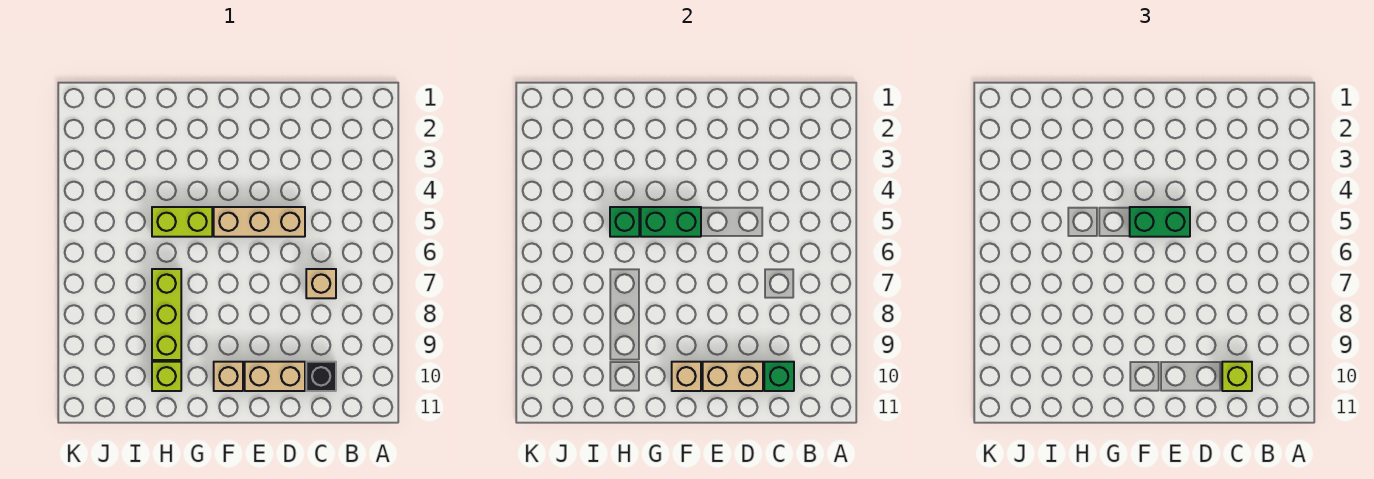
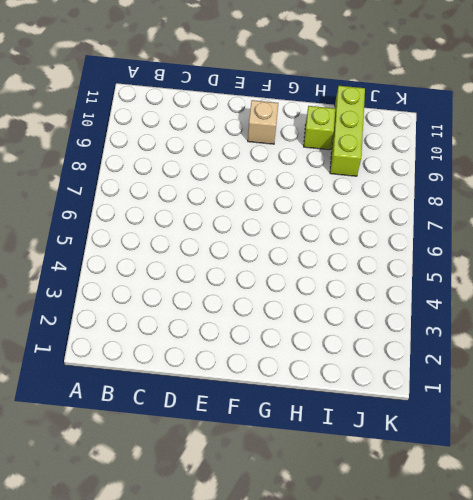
lime brick I9:I11 level 1 -> lime brick H7:H9 level 1
none -> tan brick C7 level 1
none -> black brick C10 level 1
none -> tan brick D5:F5 level 1

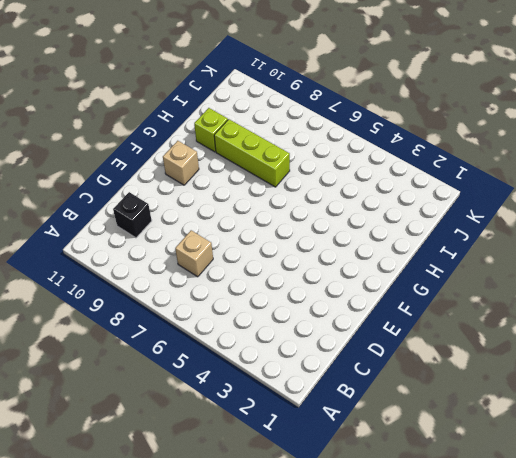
none -> tan brick D5:F5 level 1
none -> tan brick D10:E10 level 1
none -> lime brick G5:H5 level 1

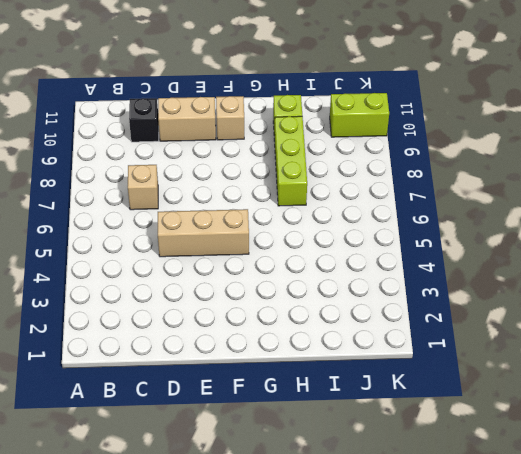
lime brick J10:K10 level 1 -> lime brick G5:H5 level 1
none -> green brick C10 level 2
none -> tan brick D10:E10 level 2
none -> green brick F5:G5 level 2

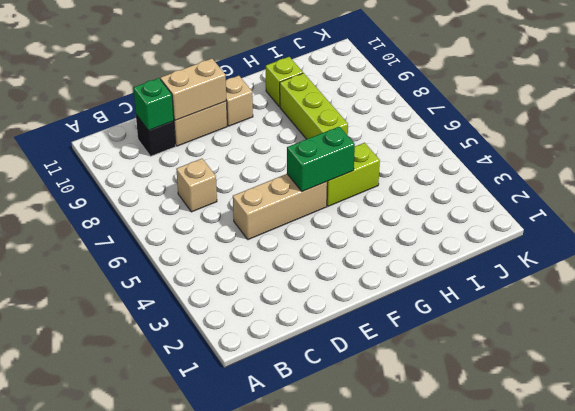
none -> tan brick F10 level 2
none -> green brick H5 level 2
none -> lime brick C10 level 3

